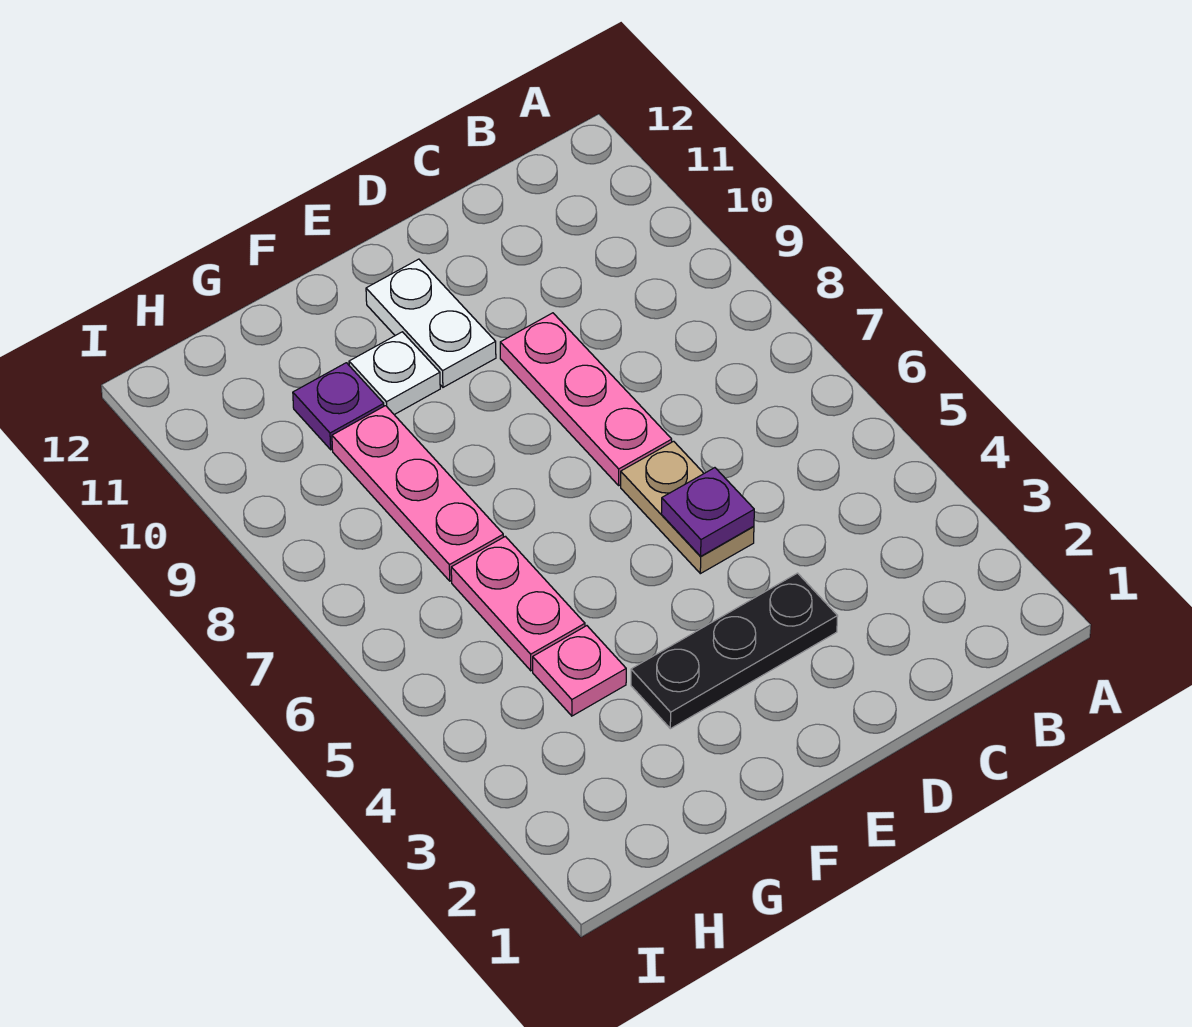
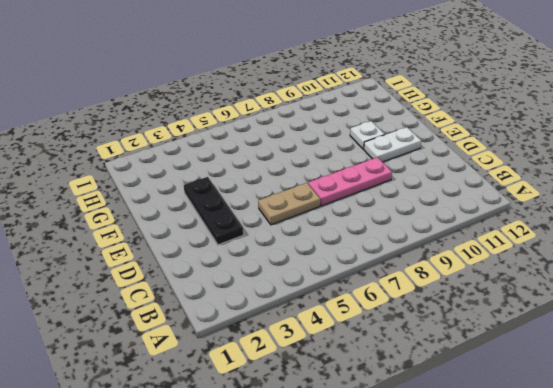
none -> pink plate G4 level 1
none -> pink plate G5:G6 level 1

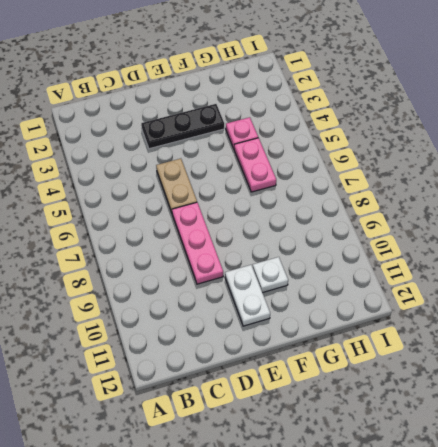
none -> pink plate G7:G9 level 1
none -> purple plate G10 level 1

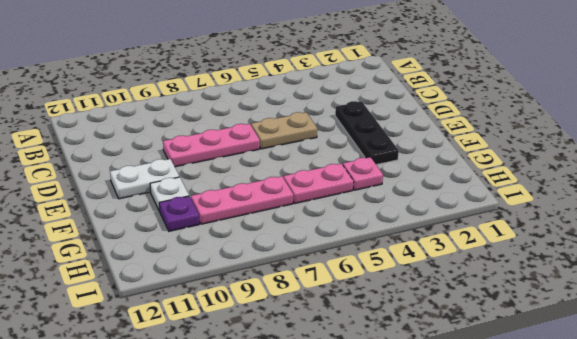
none -> purple plate D5 level 2

